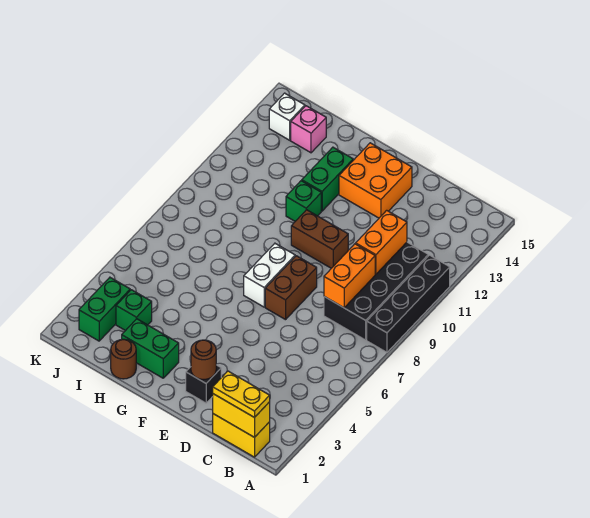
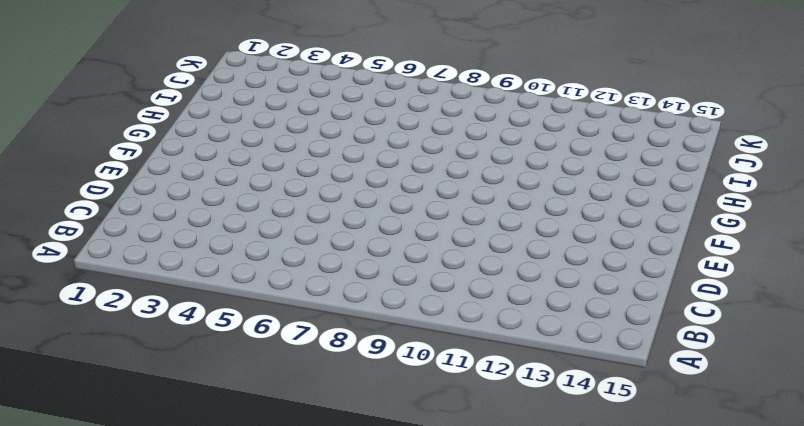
none -> black brick A8:A11 level 1
none -> yellow brick B1:C1 level 1
none -> black brick B8:C11 level 1

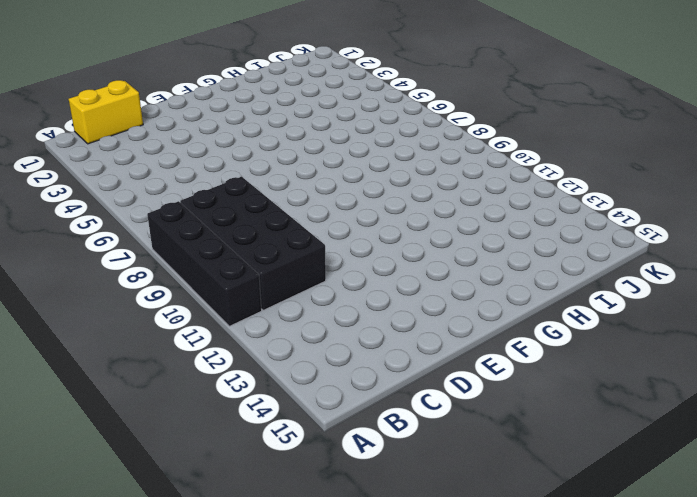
none -> black brick E2 level 1
none -> brown brick E7:E8 level 1
none -> brown brick E10:F10 level 1

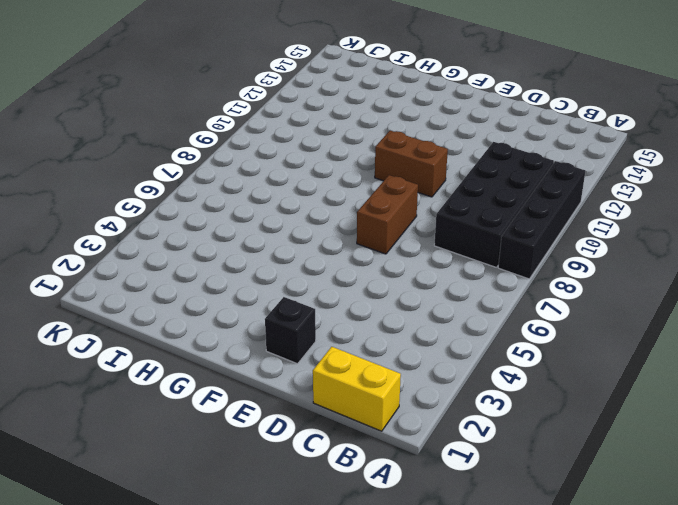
none -> orange brick E13:F14 level 1
none -> white brick F7:F8 level 1
none -> green brick G2:H2 level 1

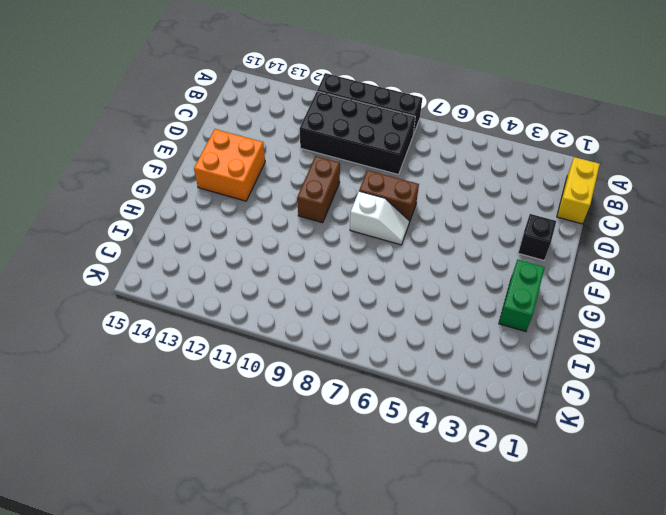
white slope F7:F8 level 1 top 8 -> white brick F7:F8 level 1
none -> green brick G11 level 1
none -> green brick G12:G13 level 1
none -> brown round brick H1 level 1

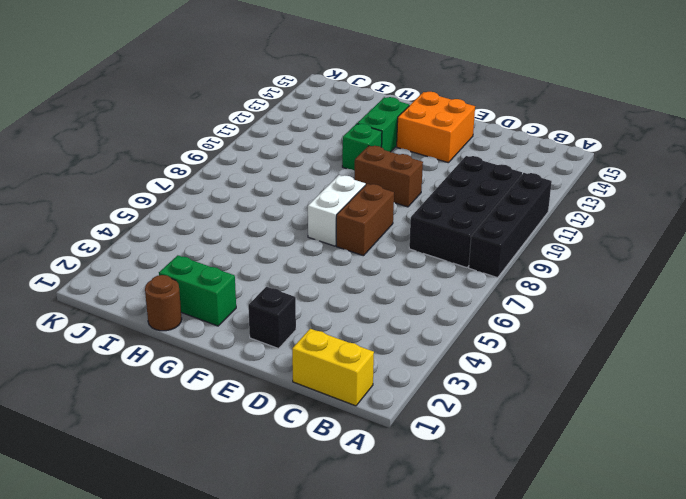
none -> green brick I3 level 1
none -> pink brick I14 level 1
none -> green brick J2:J3 level 1

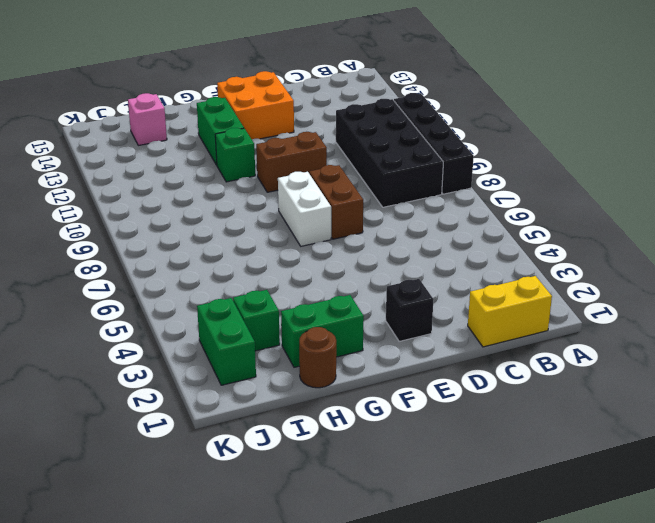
none -> white brick J14 level 1
none -> yellow brick B1:C1 level 2
none -> orange brick C8:C9 level 2

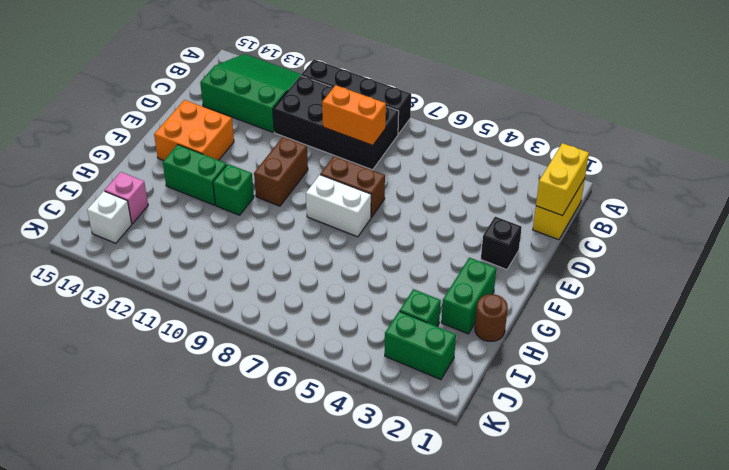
green slope A12:C14 level 1 top C -> none
none -> orange brick C10:C11 level 2
none -> brown round brick E2 level 2
none -> yellow plate B1:C1 level 3

